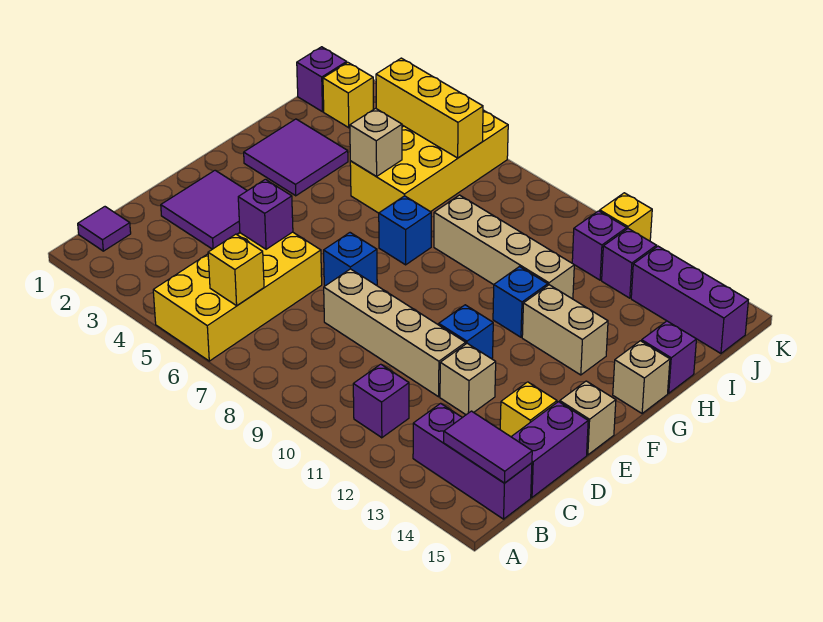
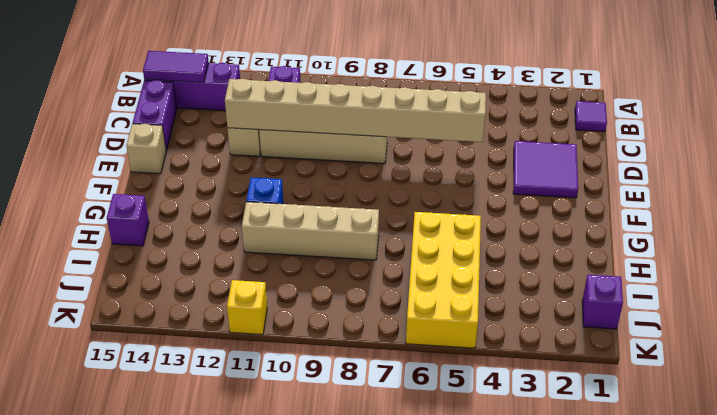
tan brick D5:D12 level 2 -> purple brick D5 level 2
none -> yellow brick A5:D6 level 1
none -> yellow brick D14 level 1
none -> blue brick E7 level 1
none -> blue brick E11 level 1

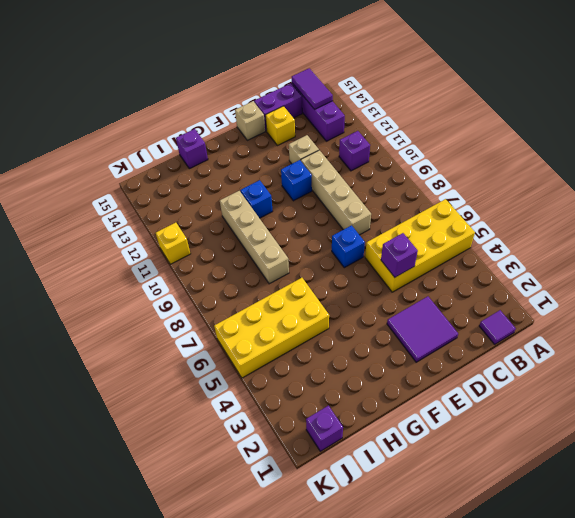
none -> purple tile G2:H3 level 1
none -> blue brick G7 level 1
none -> tan brick G12:G13 level 1
none -> tan brick G15 level 1

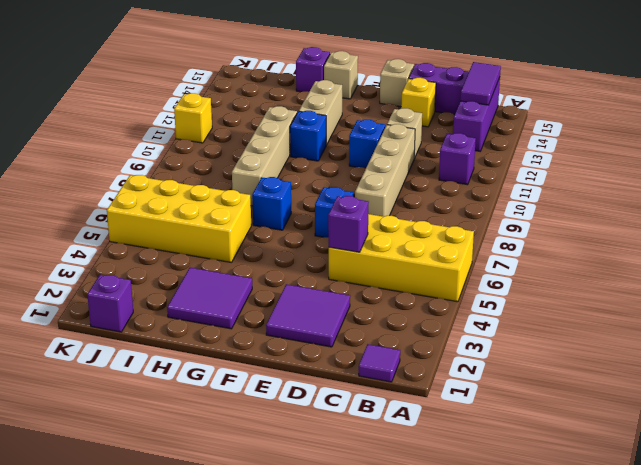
none -> yellow brick J2 level 1
none -> purple brick J11 level 1
none -> purple brick J12 level 1
none -> purple brick J13:J15 level 1

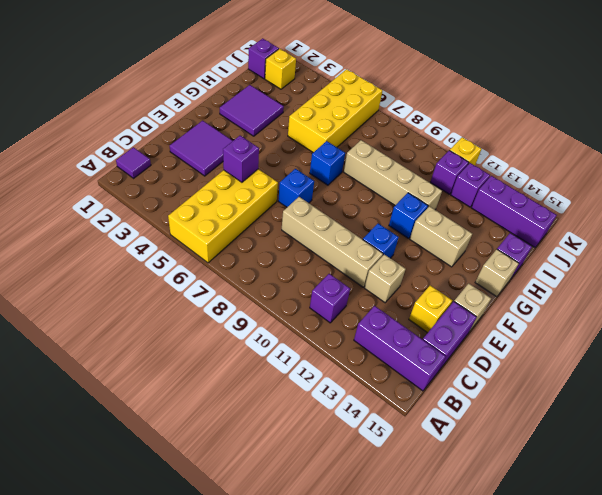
none -> yellow brick B6 level 2
none -> purple tile B14:B15 level 2
none -> tan brick H5 level 2
none -> yellow brick J4:J6 level 2

